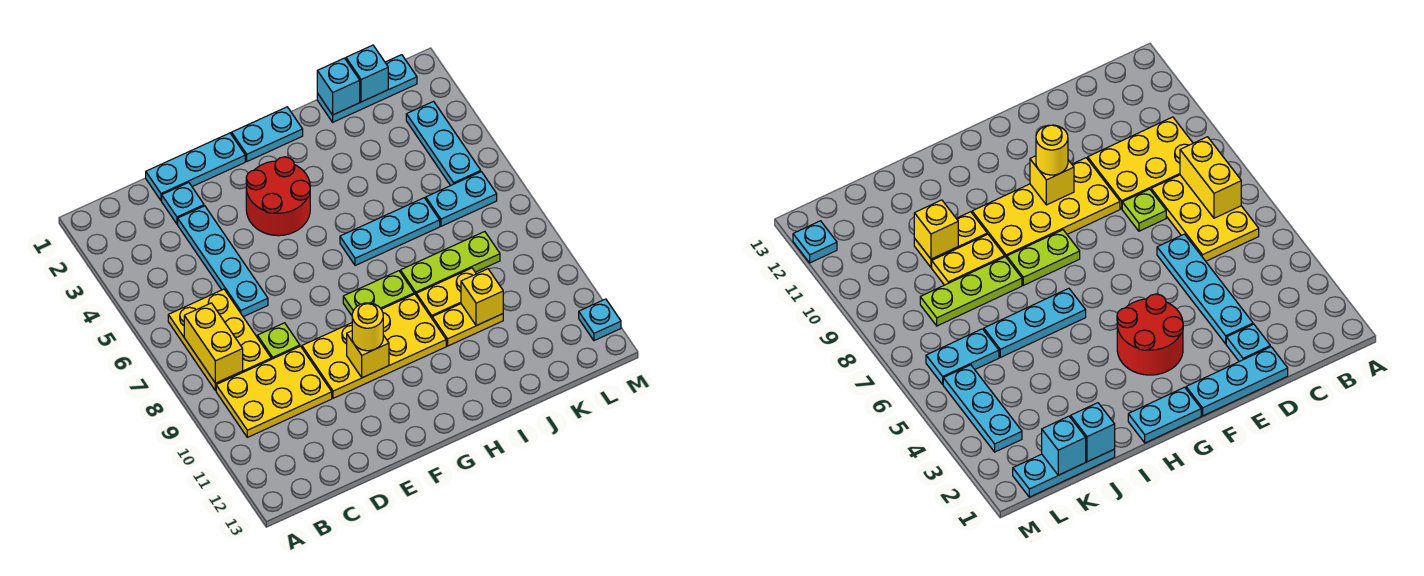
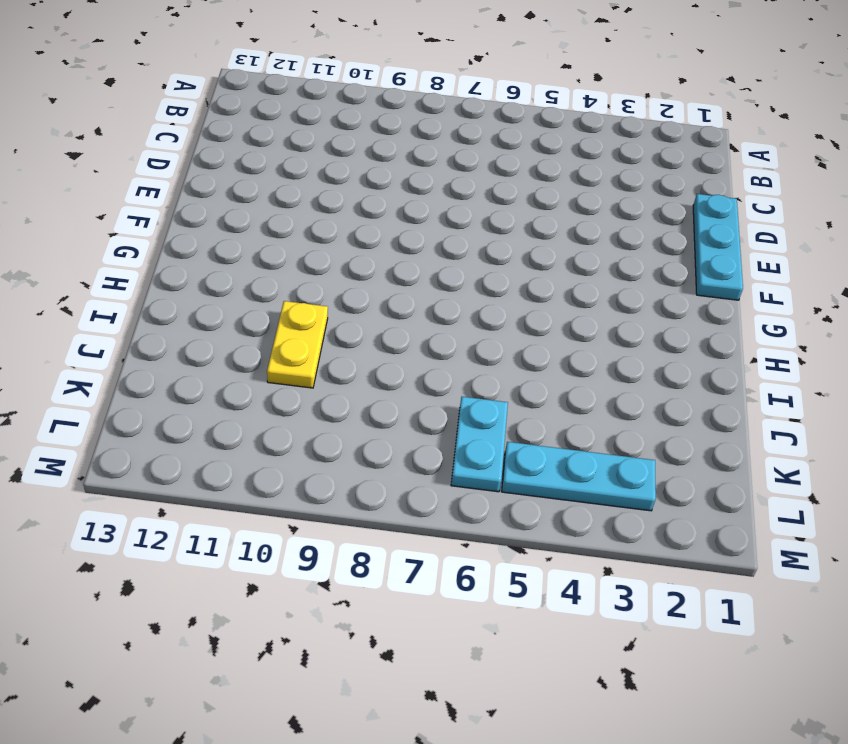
none -> yellow plate B6:C8 level 1
none -> yellow plate B9:D10 level 1
none -> cyan plate D2 level 1

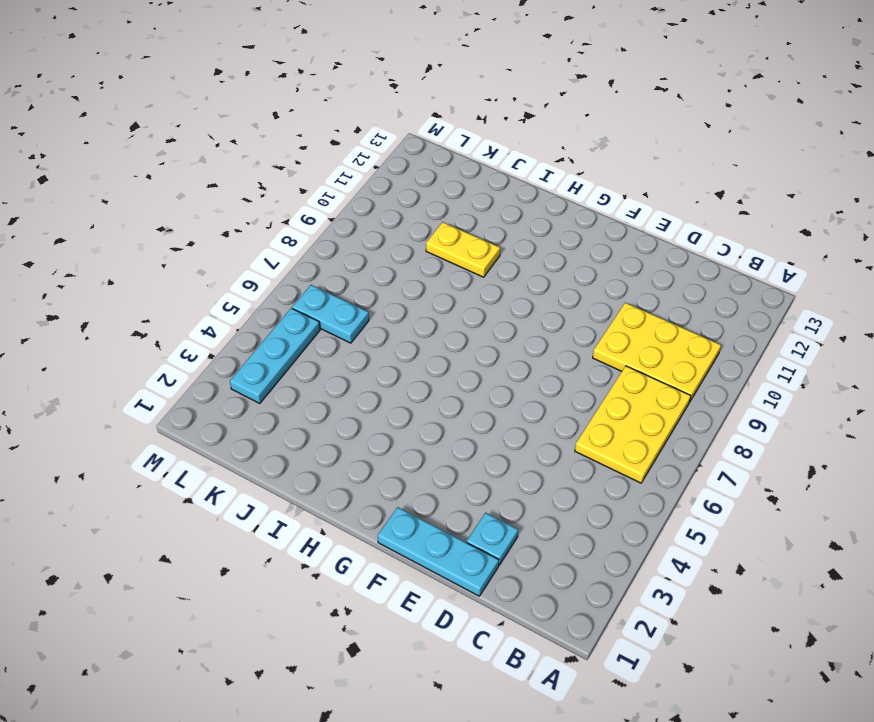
none -> cyan plate D3:D6 level 1
none -> lime plate D8 level 1
none -> yellow plate E9:H10 level 1

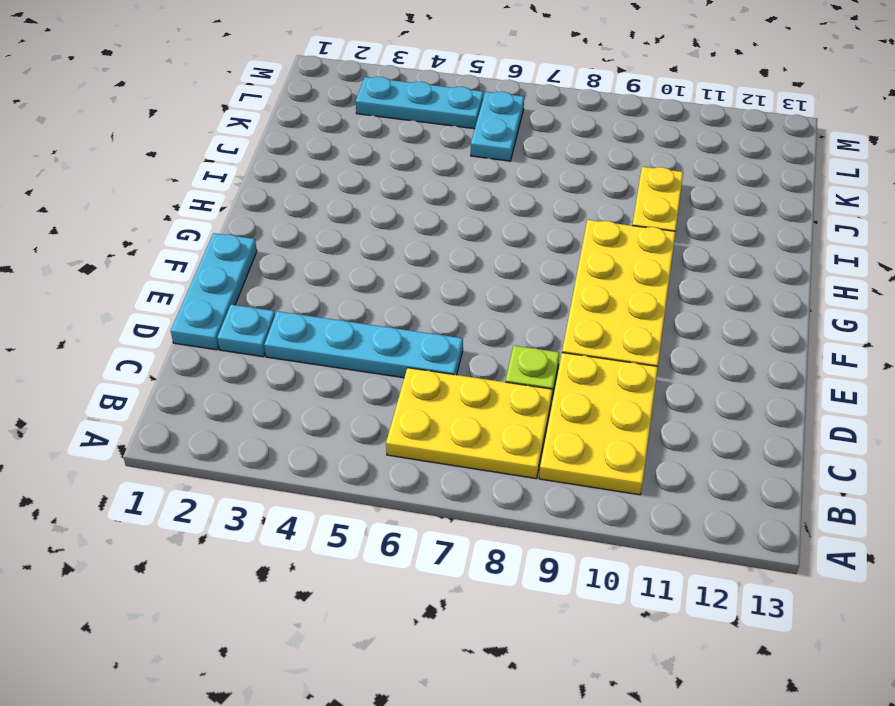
none -> red round brick F3:G4 level 1
none -> cyan plate G1:H1 level 1
none -> lime plate G8:H8 level 1

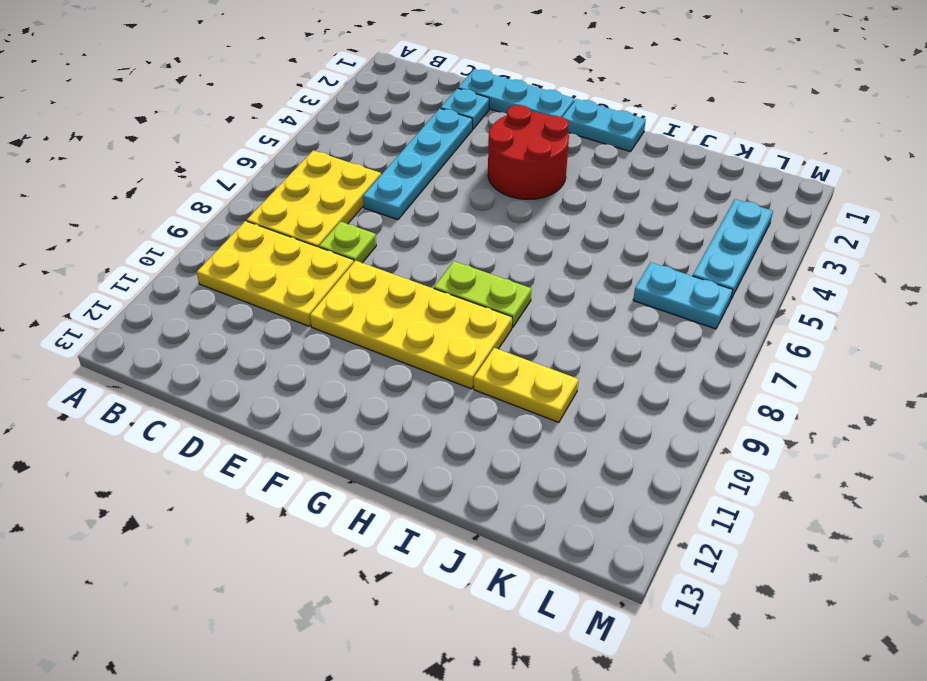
none -> cyan plate H6:J6 level 1
none -> lime plate I8:K8 level 1
none -> yellow plate I9:J9 level 1

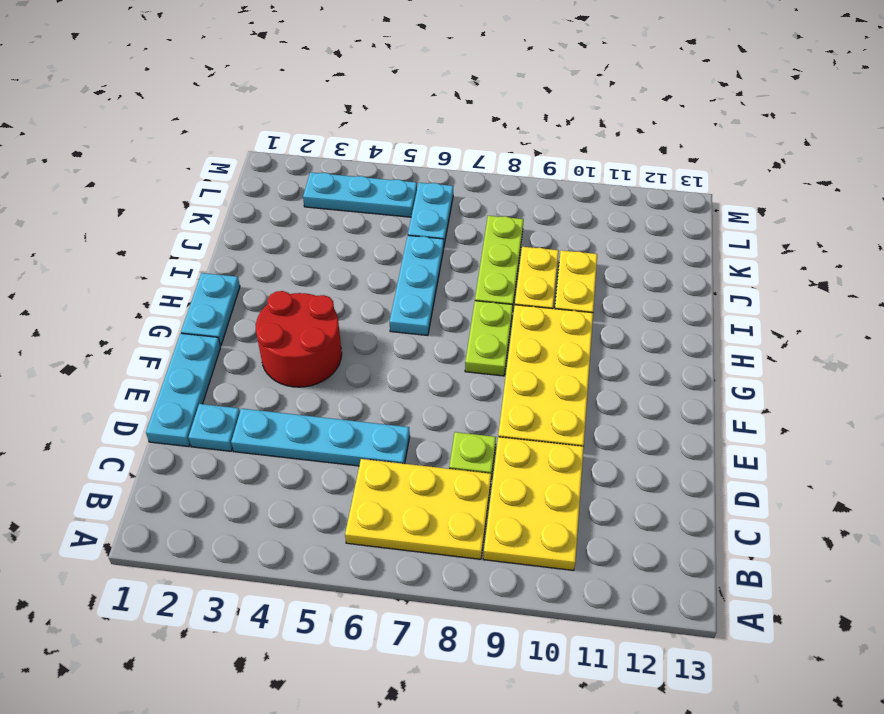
none -> cyan plate J1:L1 level 1
none -> cyan plate M12 level 1
none -> yellow brick B7:B8 level 2

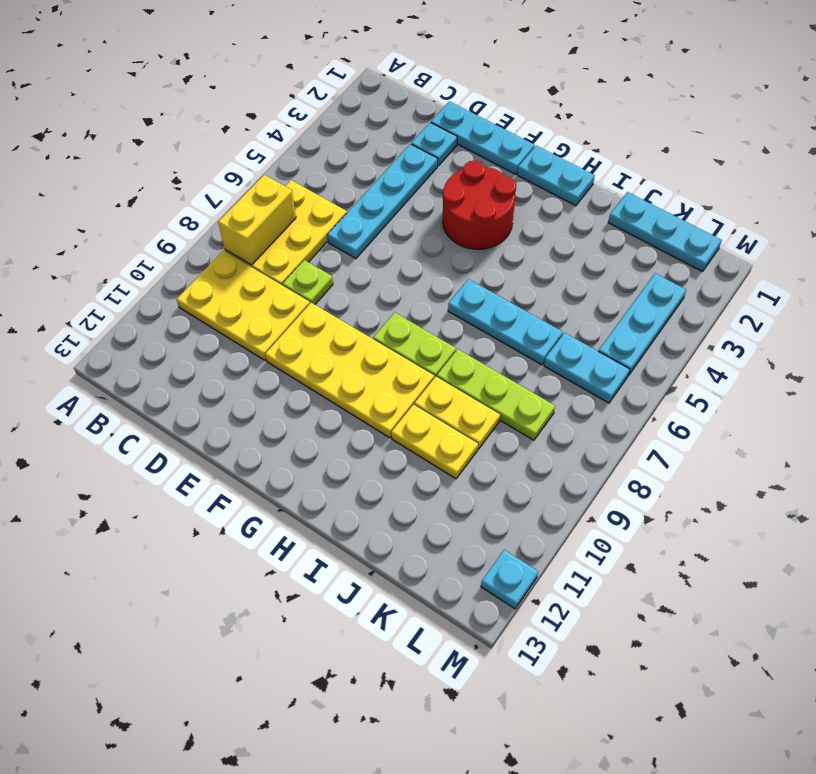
none -> yellow brick F10 level 2
none -> cyan brick J1 level 2
none -> yellow brick J10 level 2

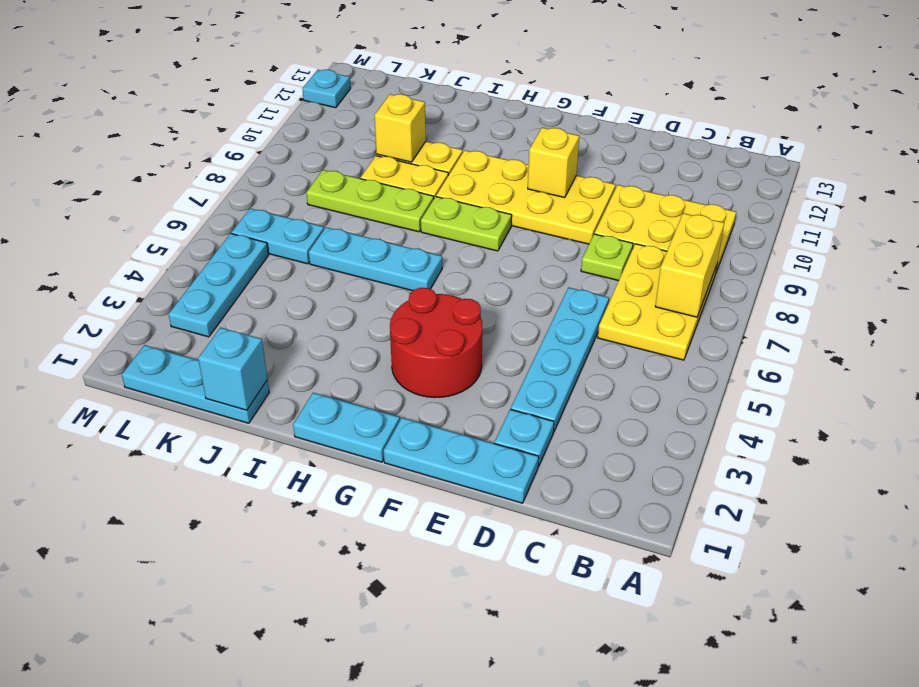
none -> cyan brick K1 level 2
none -> yellow round brick F10 level 3

